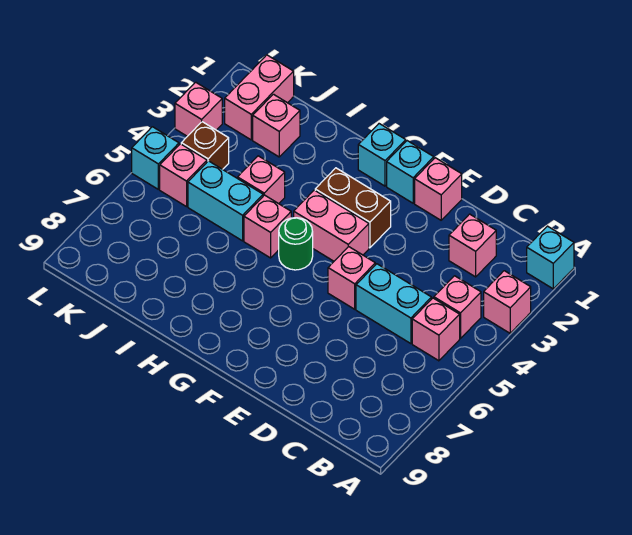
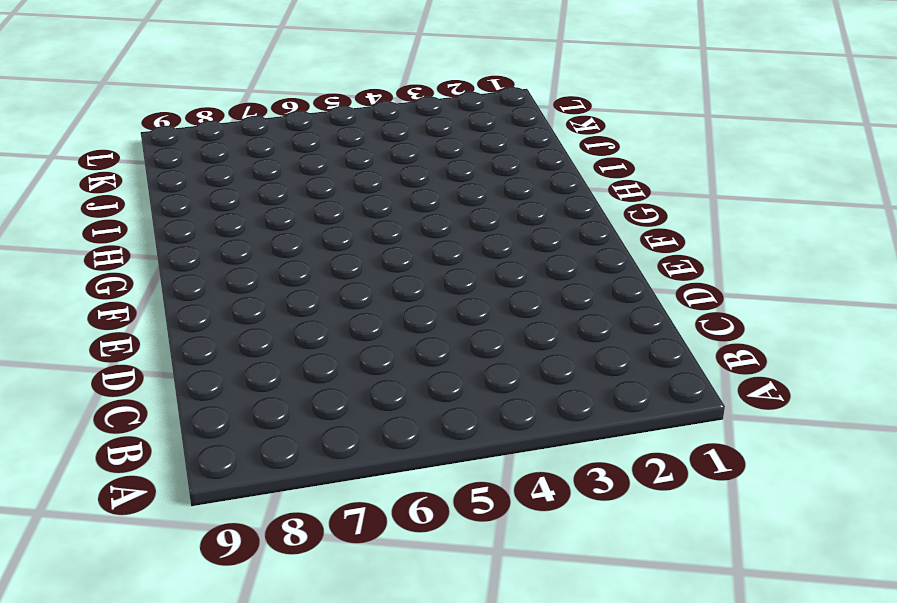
none -> cyan brick A1 level 1
none -> pink brick A3 level 1
none -> pink brick B4 level 1

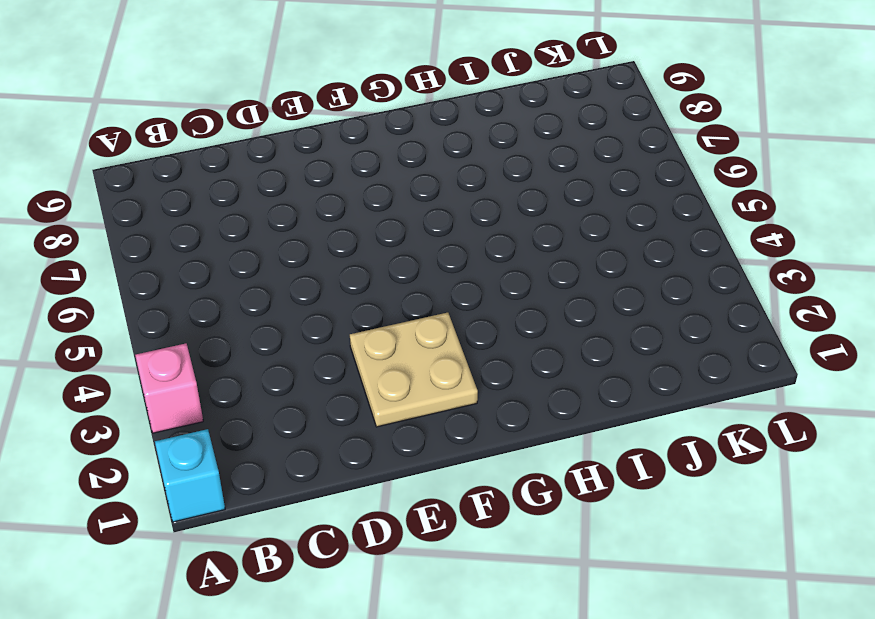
tan plate E2:F3 level 1 -> brown brick F3:G3 level 1
none -> pink brick B4 level 1
none -> pink brick B5 level 1
none -> pink brick C2 level 1

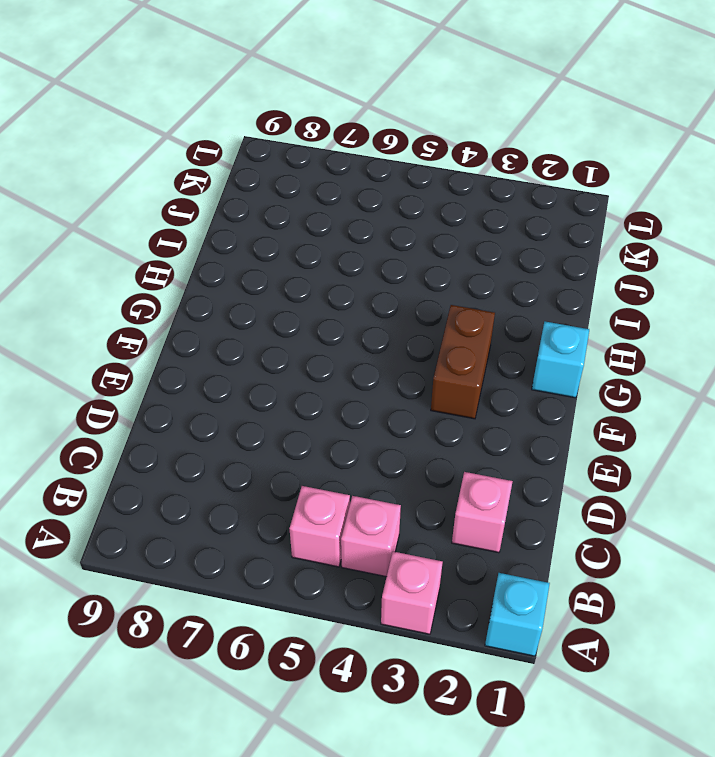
none -> cyan brick C5:D5 level 1
none -> pink brick E1 level 1
none -> pink brick E5 level 1

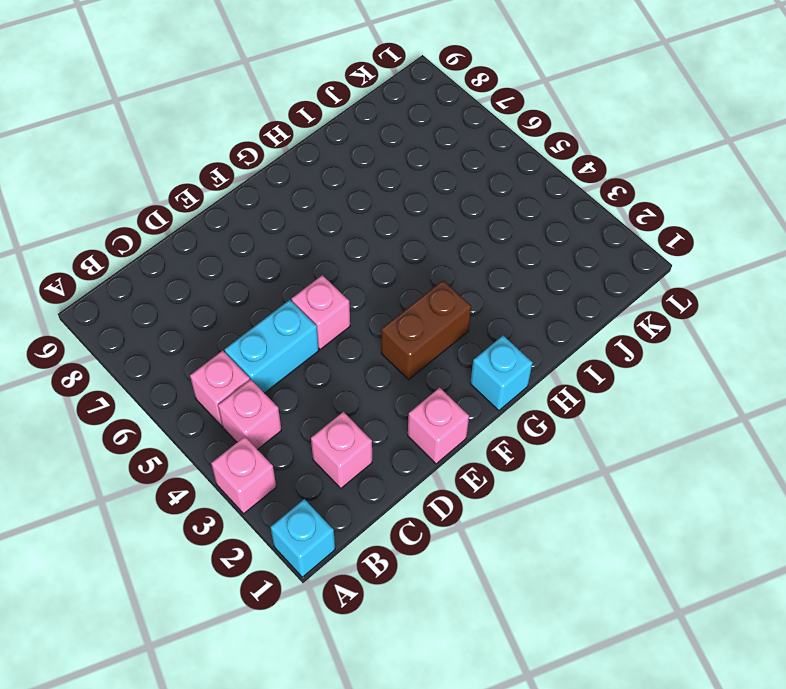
none -> cyan brick F1 level 1
none -> pink brick F4:G4 level 1
none -> green round brick G5 level 1

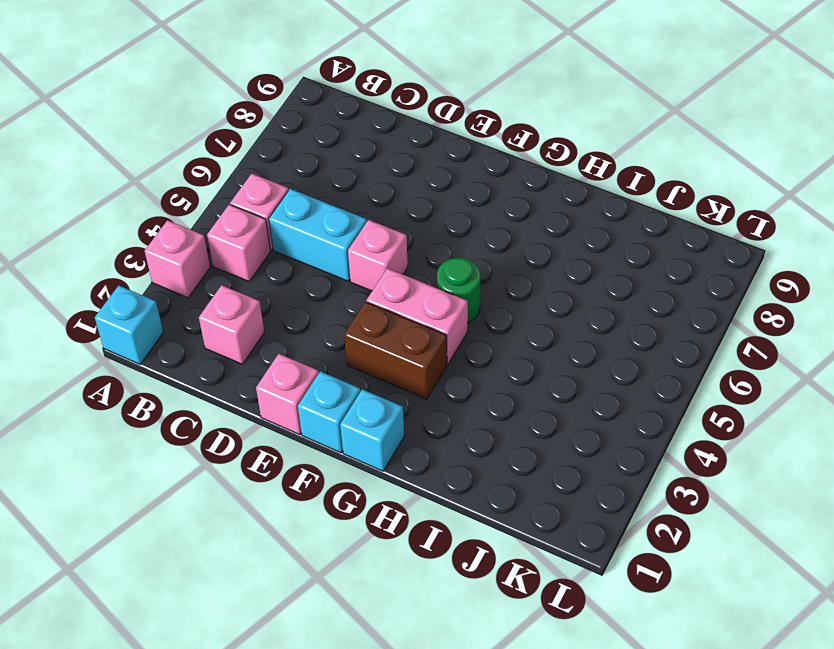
none -> pink brick H5 level 1
none -> pink brick I4 level 1
none -> cyan brick I5:J5 level 1

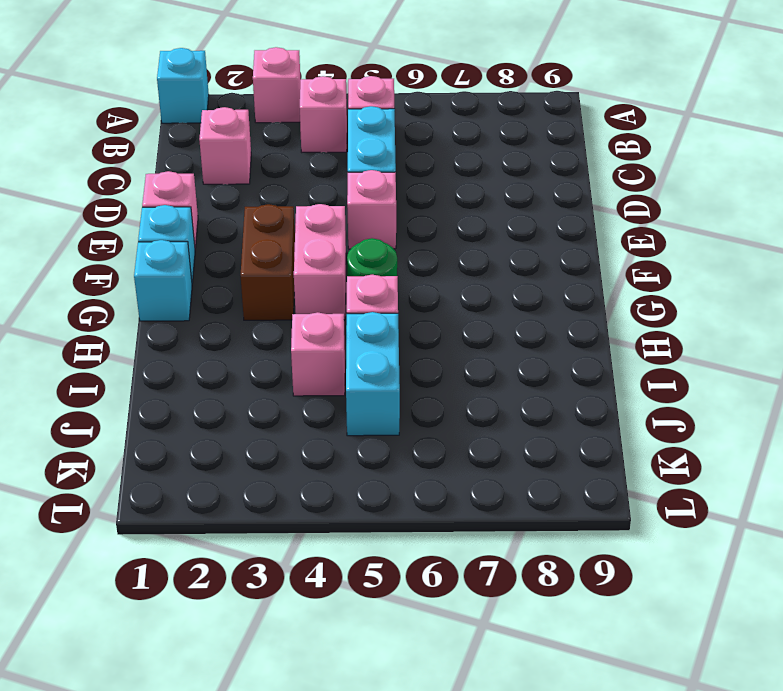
none -> pink brick J2 level 1
none -> pink brick K1:K2 level 1
none -> brown brick K4 level 1

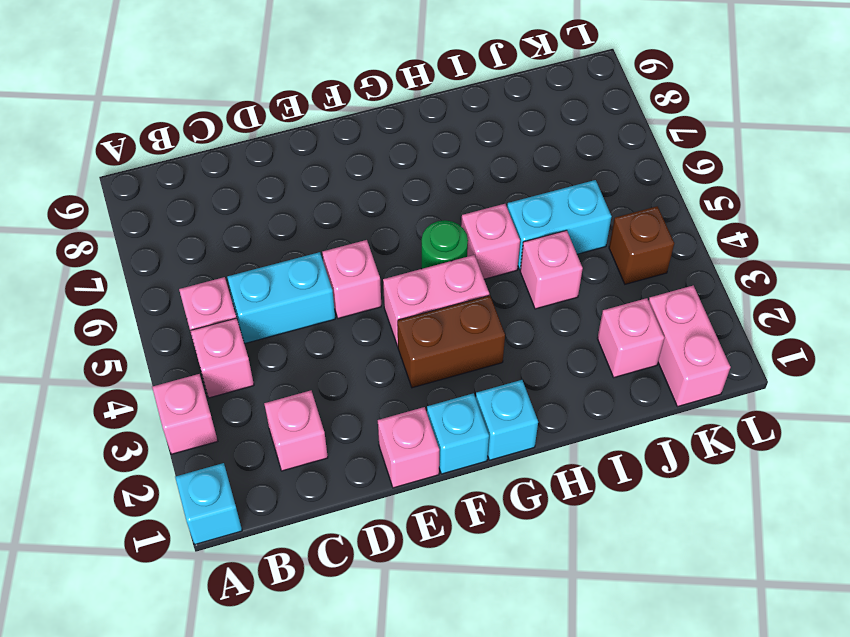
none -> pink brick K5 level 1
none -> pink brick L3 level 1
none -> cyan brick L5 level 1

